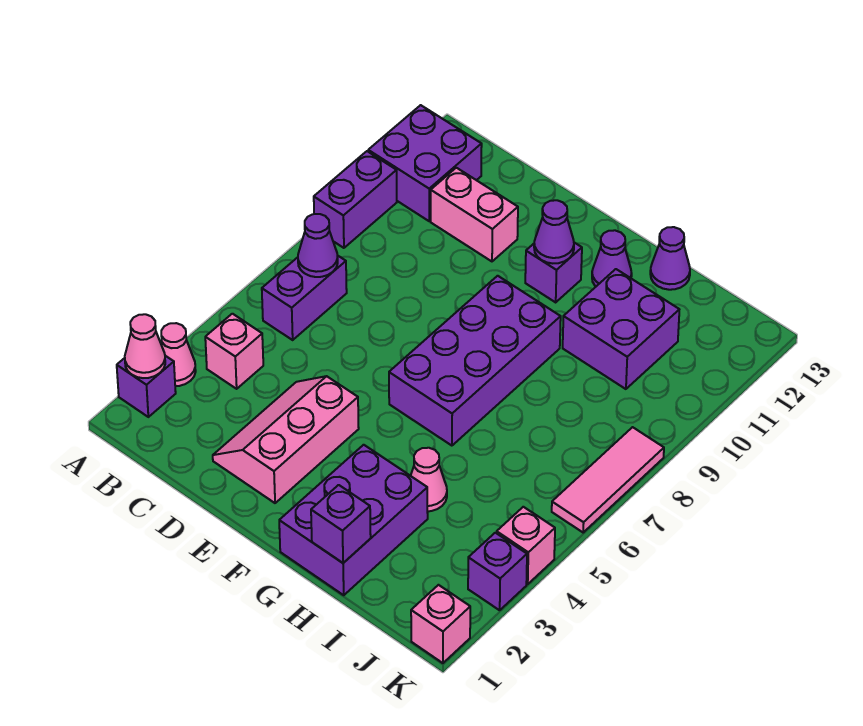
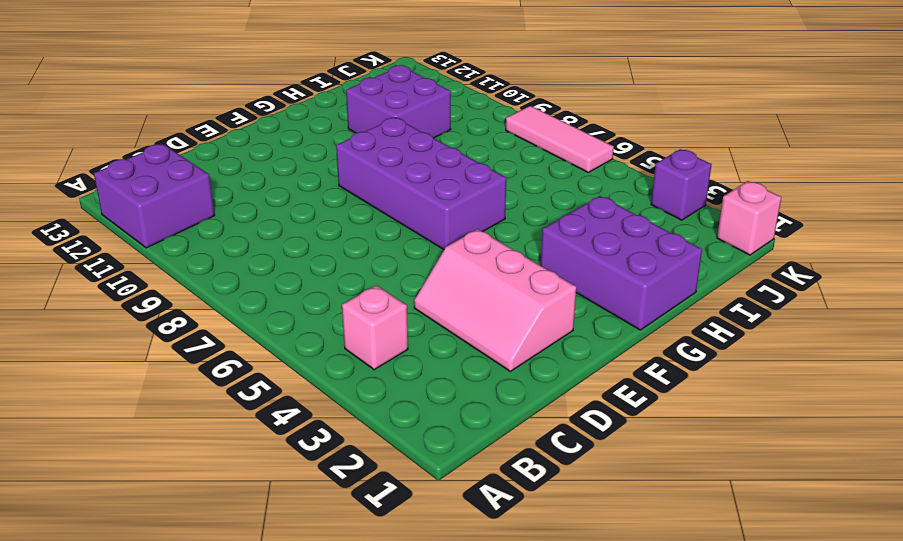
none -> purple brick A2 level 1
none -> pink cone A3 level 1
none -> purple brick A9:A10 level 1

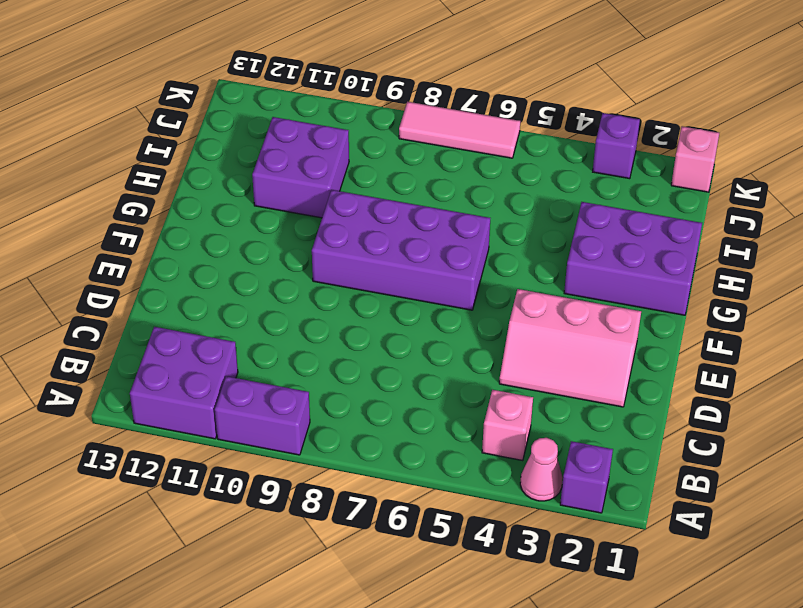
none -> purple brick B6:B7 level 1
none -> pink brick C11:D11 level 1
none -> purple brick F11 level 1

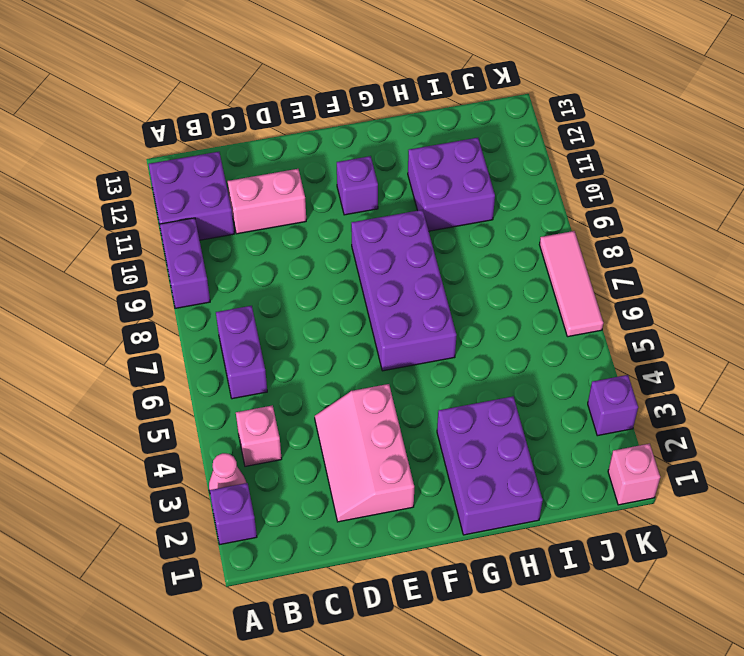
none -> purple cone G12 level 1
none -> pink cone H4 level 1
none -> purple cone H13 level 1

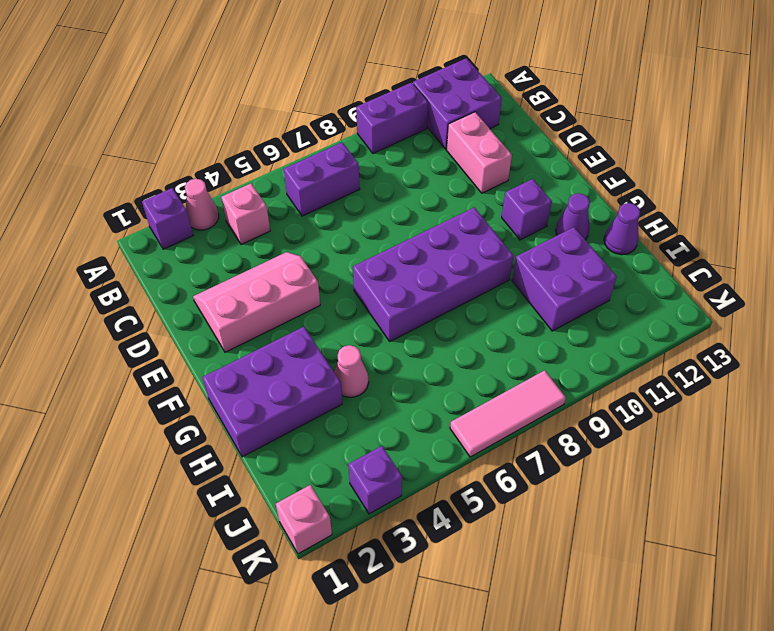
none -> pink brick K4 level 1
none -> pink cone A2 level 2
none -> purple cone B7 level 2

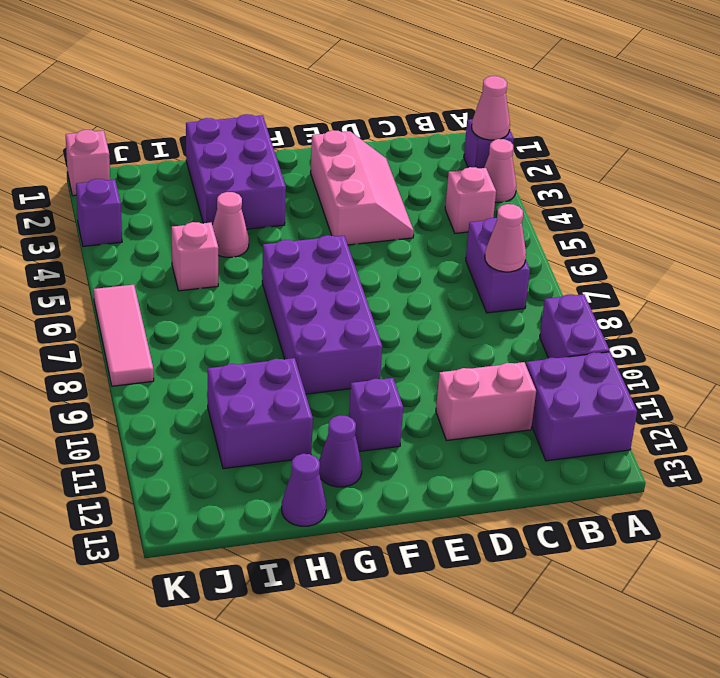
pink cone B7 level 2 -> purple cone B7 level 2
pink brick I5 level 1 -> pink brick K4 level 1
none -> purple cone F11 level 2
none -> purple brick H1 level 2

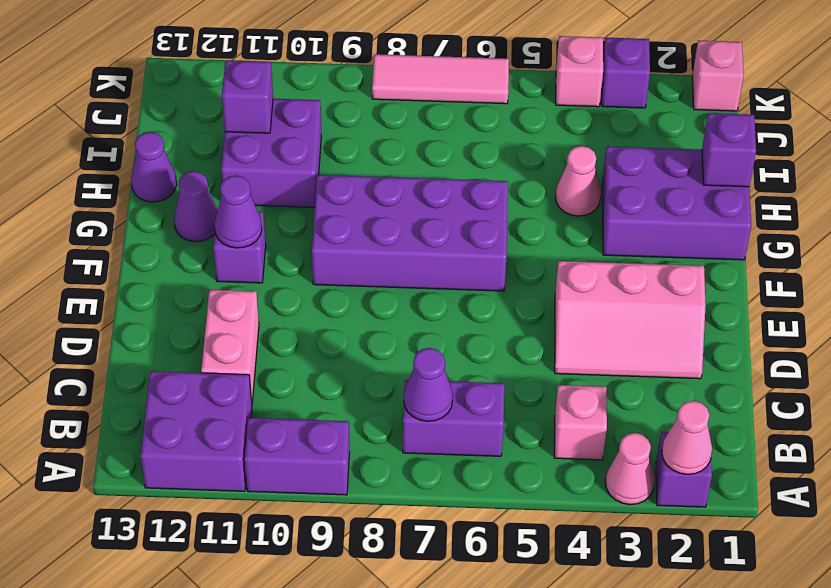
purple brick I11 level 2 -> none

